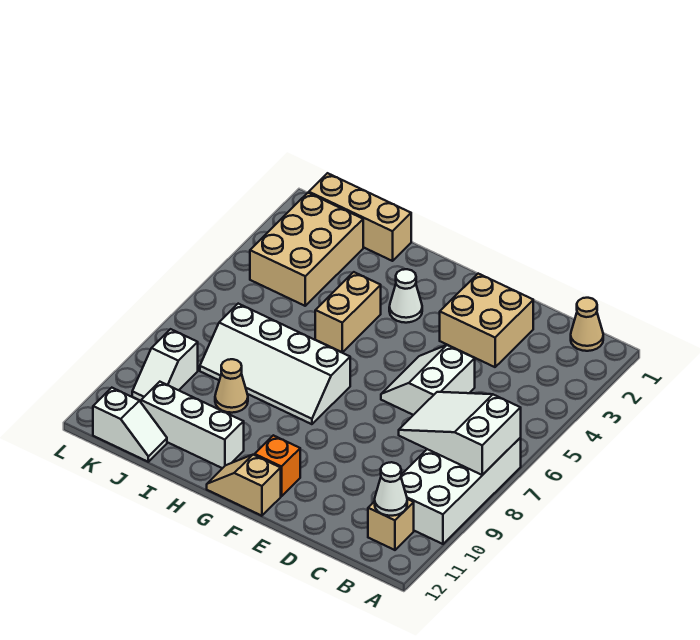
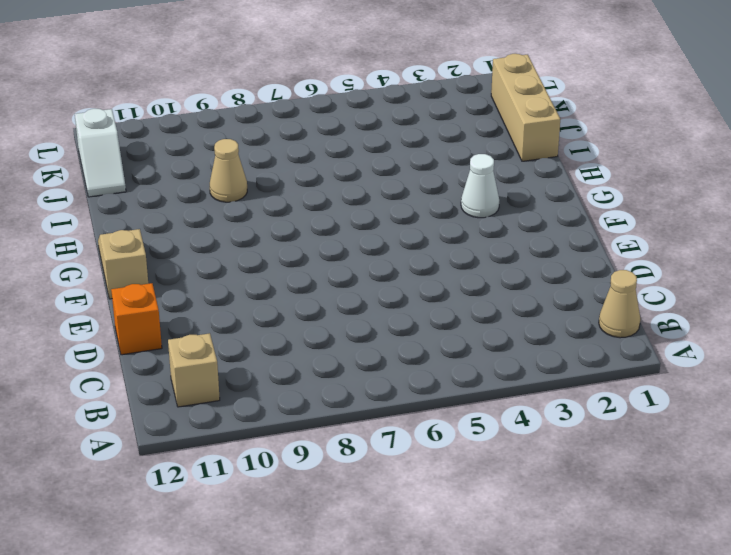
orange brick D12 level 1 -> orange brick F11 level 1
none -> white brick A7:B10 level 1
none -> tan brick D2:E3 level 1
none -> white slope D5:E6 level 1 top D

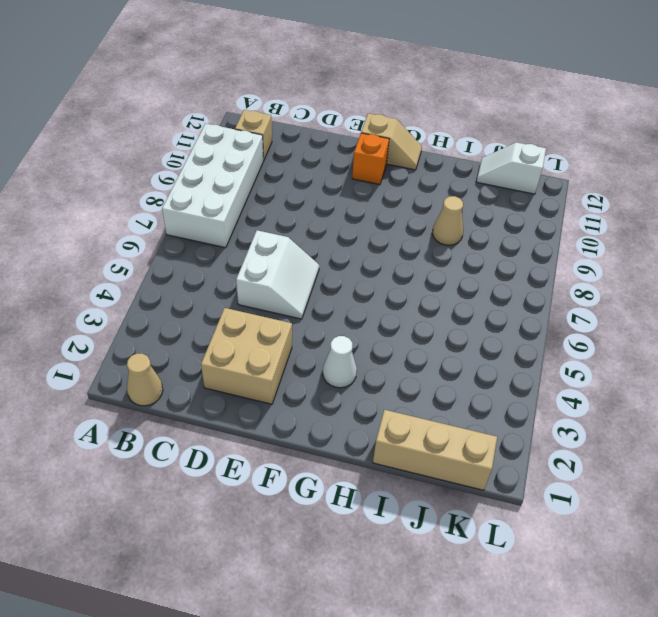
none -> white slope G7:J8 level 1 top 7
none -> tan brick H4:H5 level 1
none -> white brick H11:J11 level 1

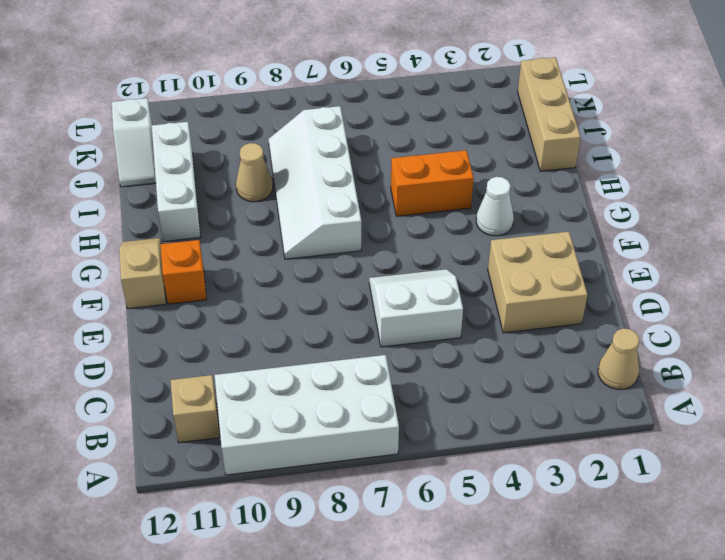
orange brick H4:H5 level 1 -> tan brick H4:H5 level 1
none -> tan brick J2:K4 level 1
none -> white slope K9:K10 level 1 top 9
none -> white slope A7:C8 level 2 top A

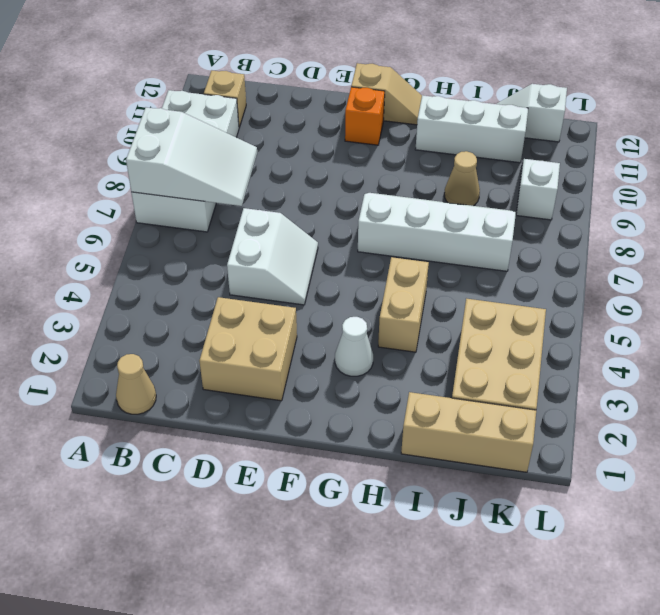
none -> white cone B11 level 2

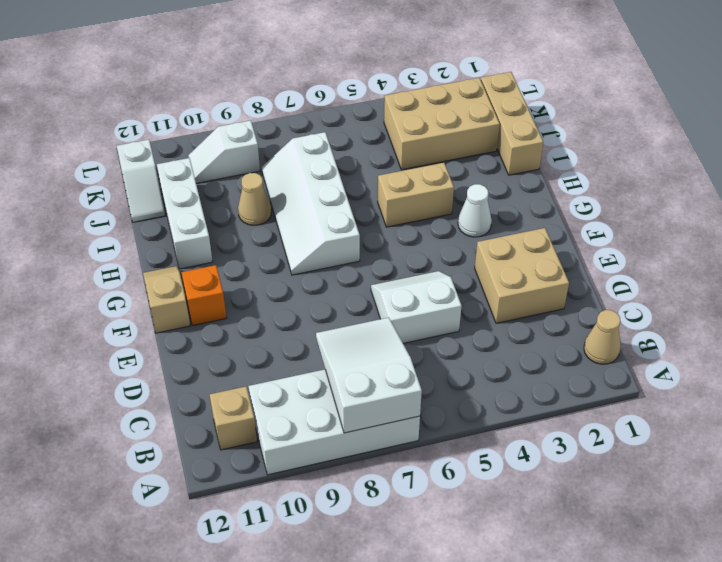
none -> white cone B11 level 2

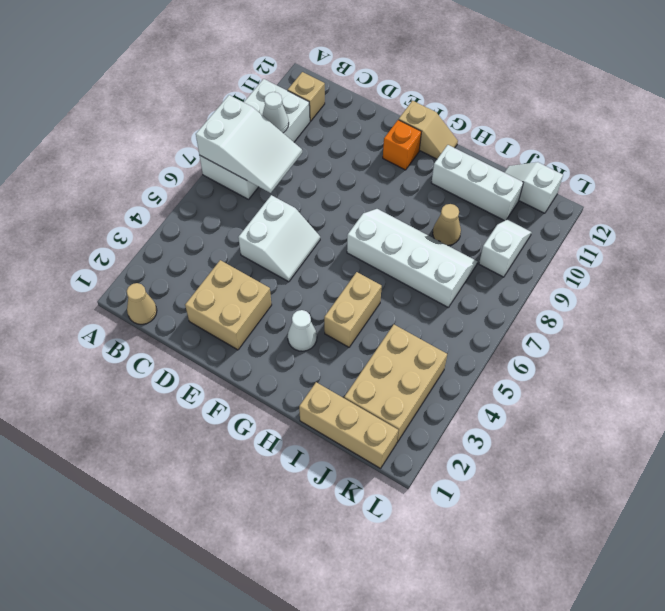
white cone B9 level 2 -> white cone B11 level 2

